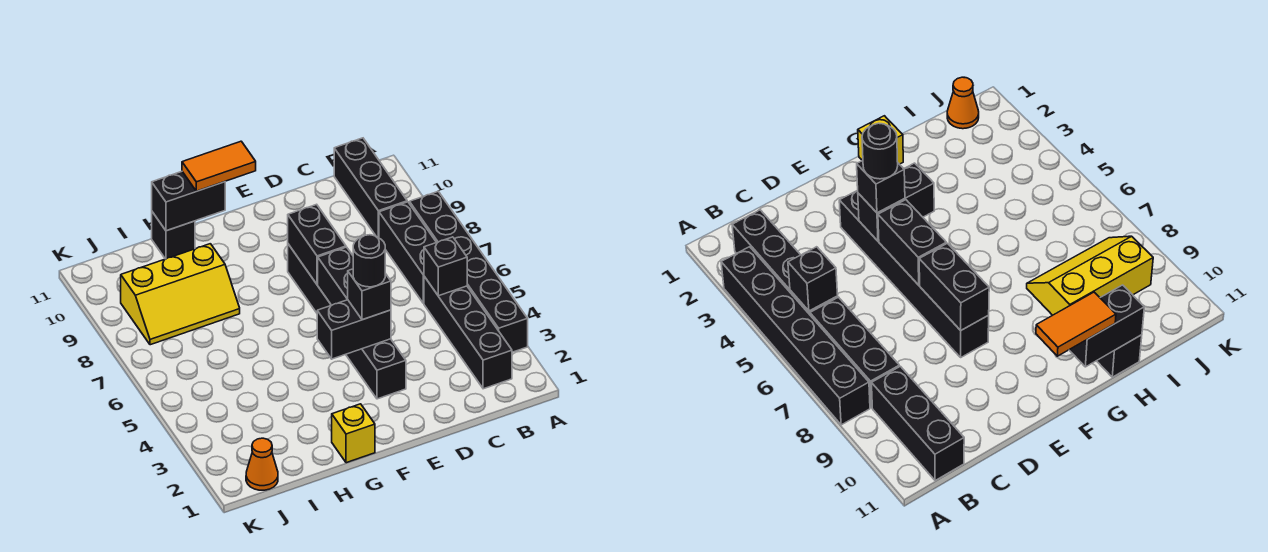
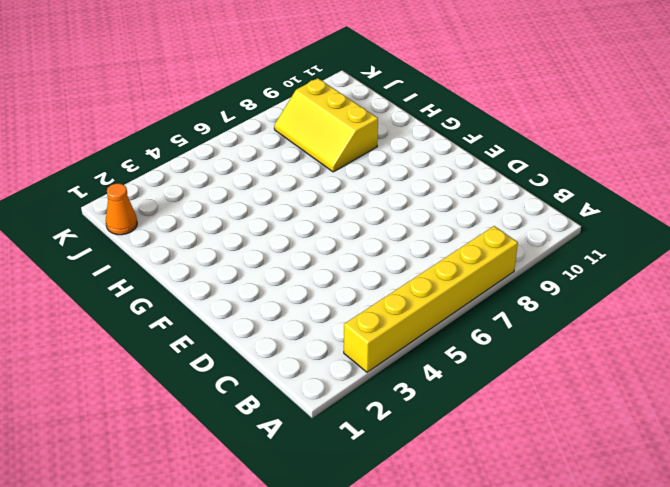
yellow brick A3:A8 level 1 -> black brick A3:A8 level 1
none -> black brick B2:B5 level 1
none -> black brick B6:B8 level 1
none -> black brick B9:B11 level 1

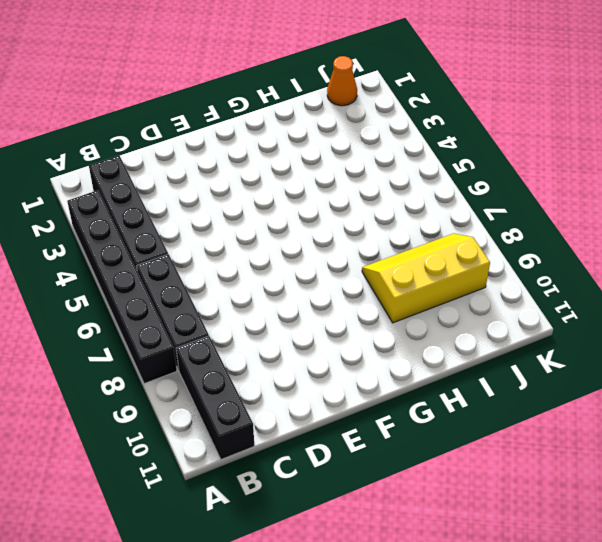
none -> black brick E3:E8 level 1
none -> yellow brick G1 level 1
none -> black brick H11 level 1

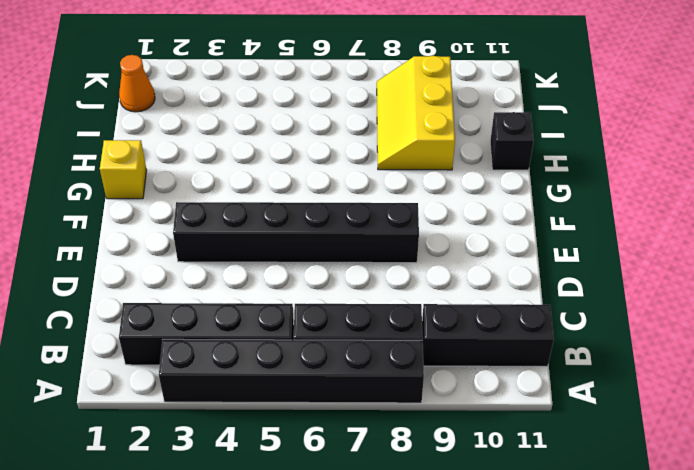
none -> black brick B5 level 2
none -> black brick E4:F4 level 2
none -> black brick E5:E6 level 2

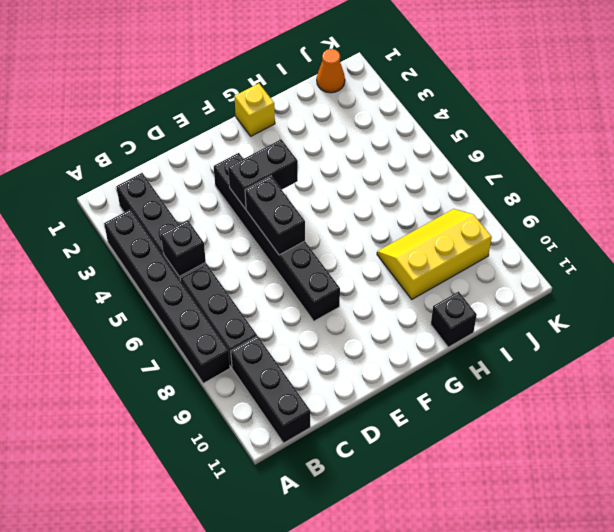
none -> black brick E7:E8 level 2
none -> black brick G11:H11 level 2
none -> black brick E4 level 3

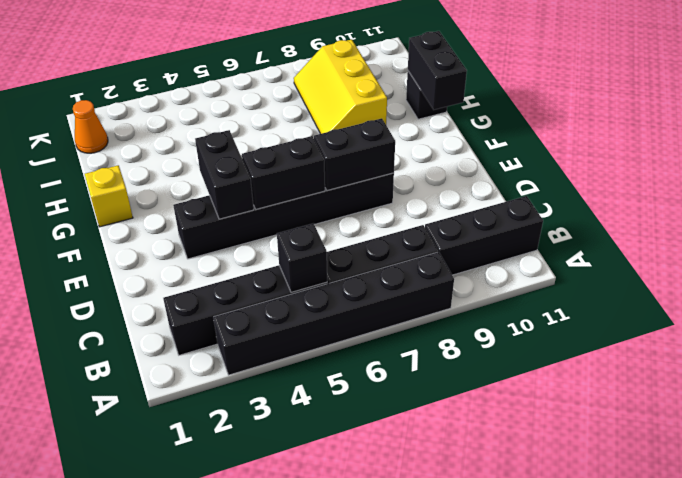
none -> black brick E4 level 3
none -> orange tile F11:G11 level 3
none -> black round brick E4 level 4

